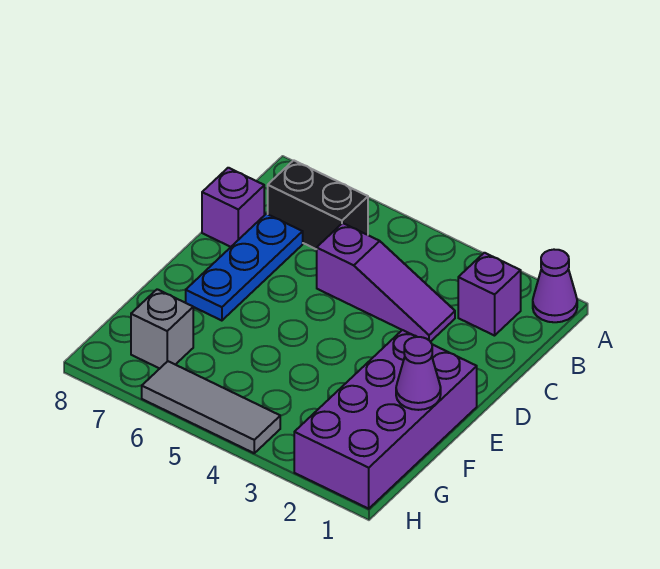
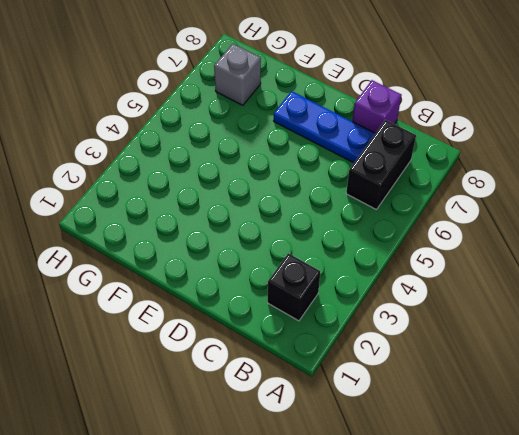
black brick B2 level 1 -> purple brick B2 level 1
none -> purple cone A1 level 1
none -> purple slope C3:C5 level 1 top 5

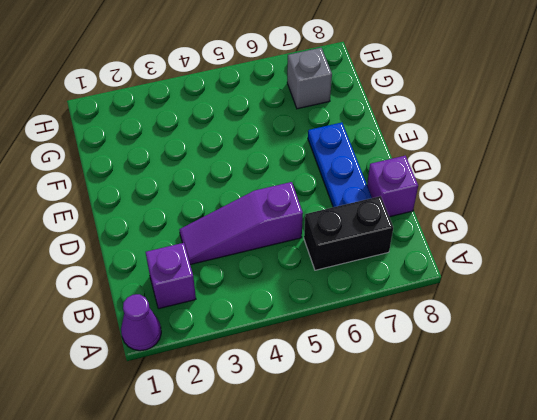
none -> purple brick E1:H2 level 1
none -> grey tile H4:H6 level 1

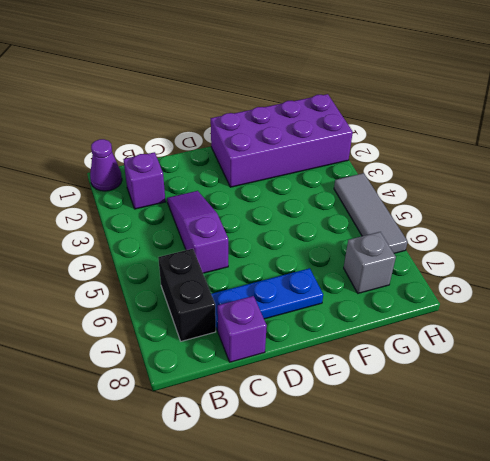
none -> purple cone F1 level 2

